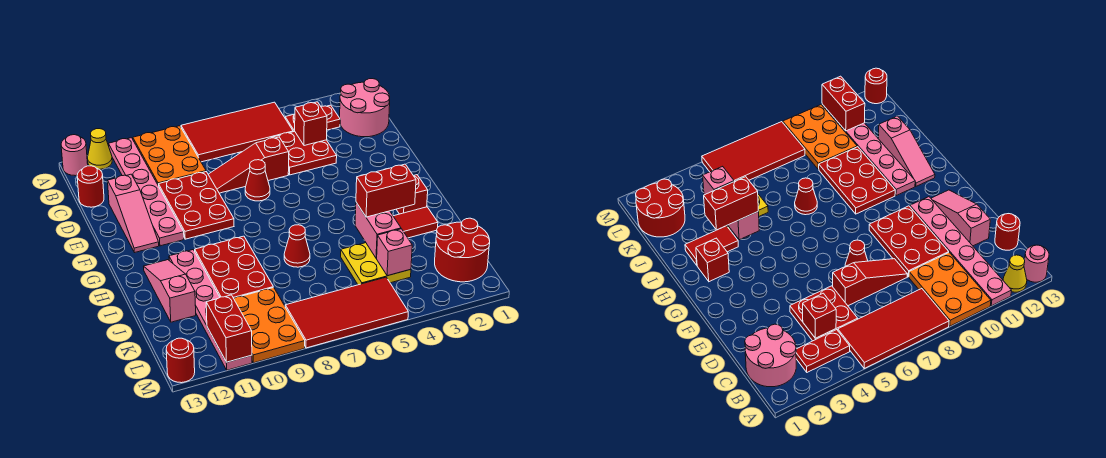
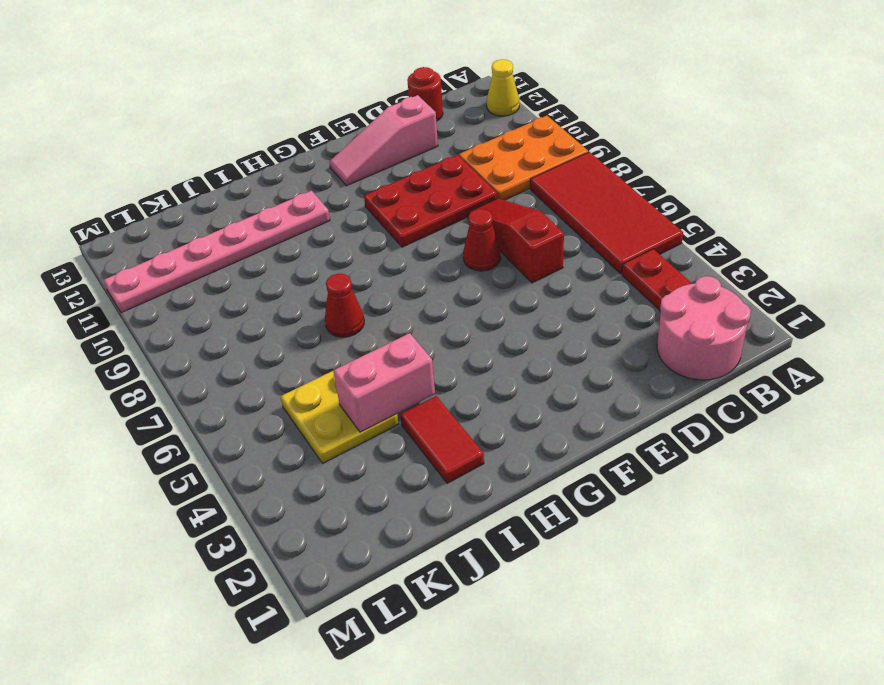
none -> pink plate A11:F11 level 1
none -> pink round brick A13 level 1
none -> red plate C4:D5 level 1

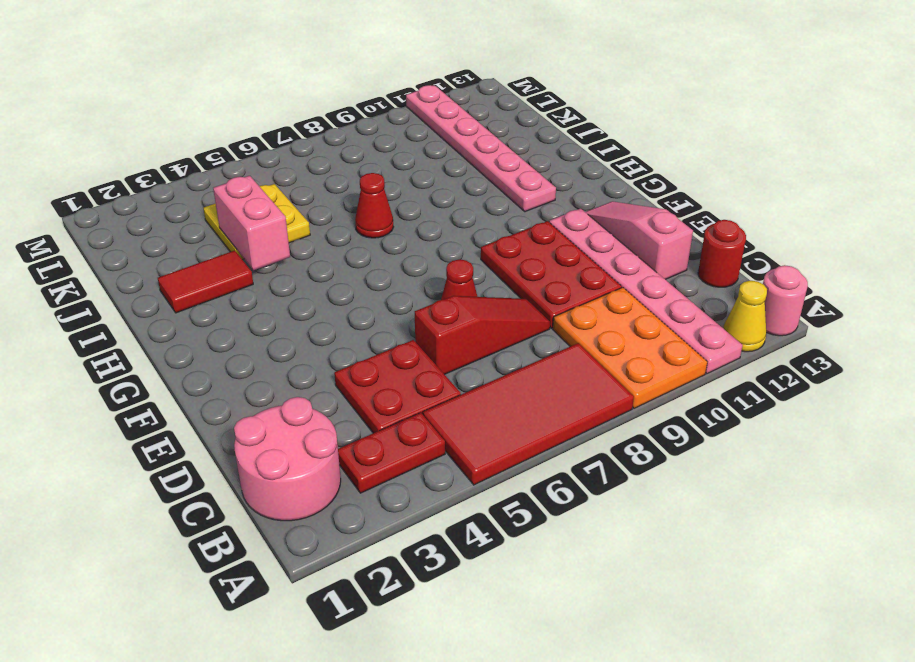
none -> red brick H2 level 1
none -> red plate H9:J10 level 1
none -> pink slope H12:J12 level 1 top J

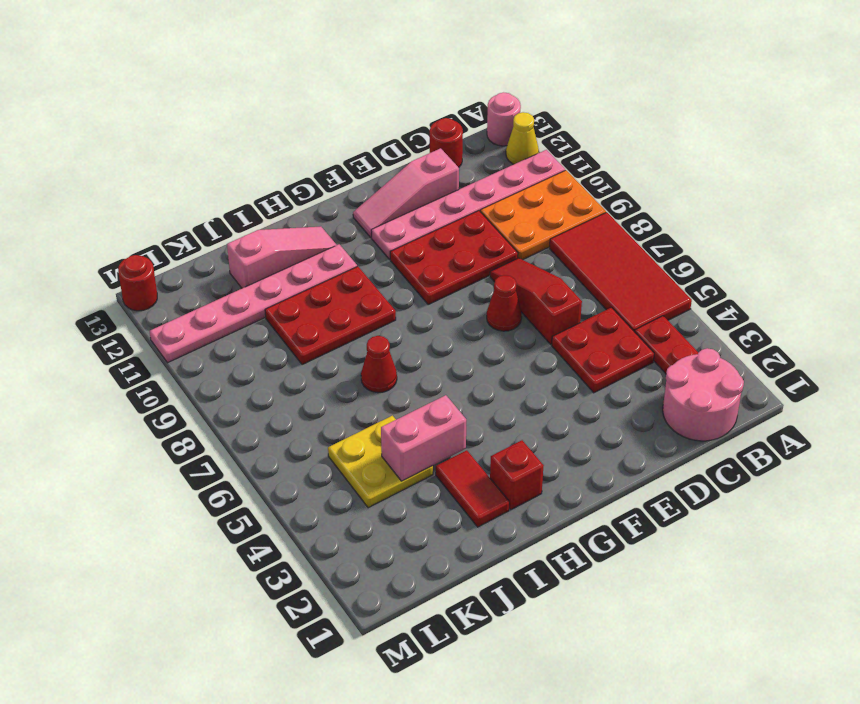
none -> red round brick K1:L2 level 1
none -> orange plate K9:M10 level 1
none -> red tile L5:M8 level 1

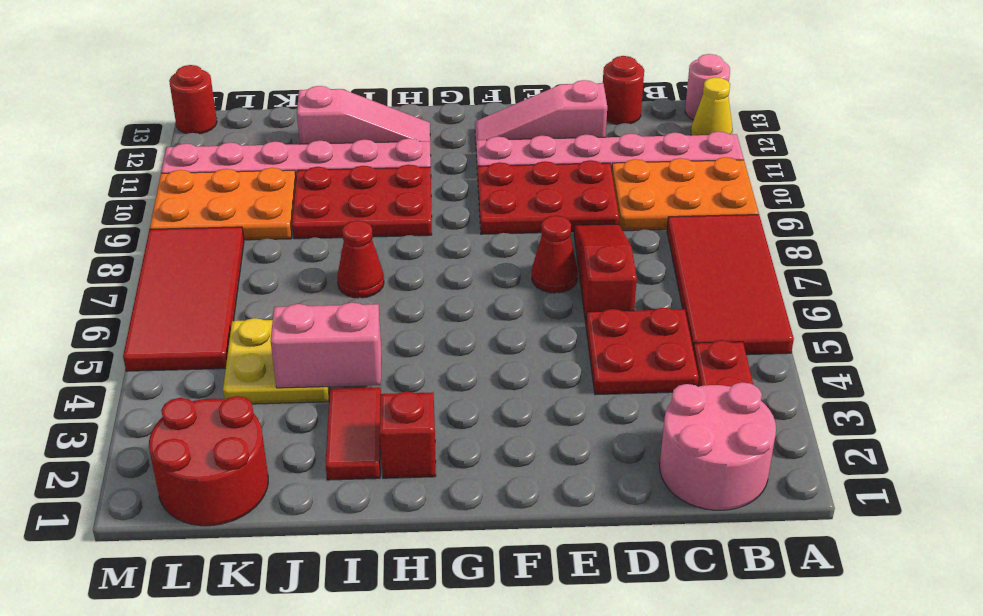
none -> red brick C4 level 2
none -> pink brick K4 level 2
none -> red brick L11:M11 level 2

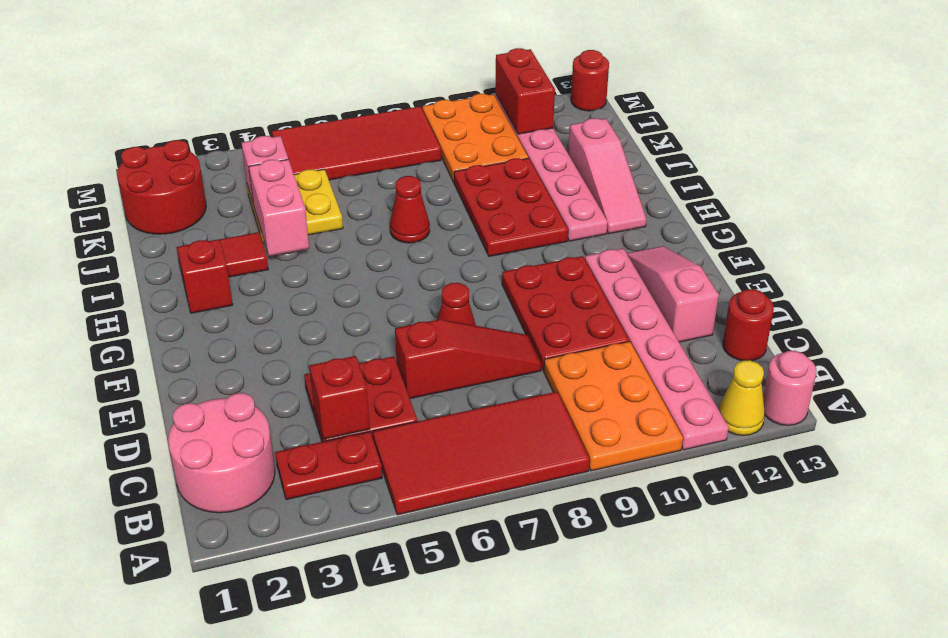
none -> red brick I3:I4 level 3

